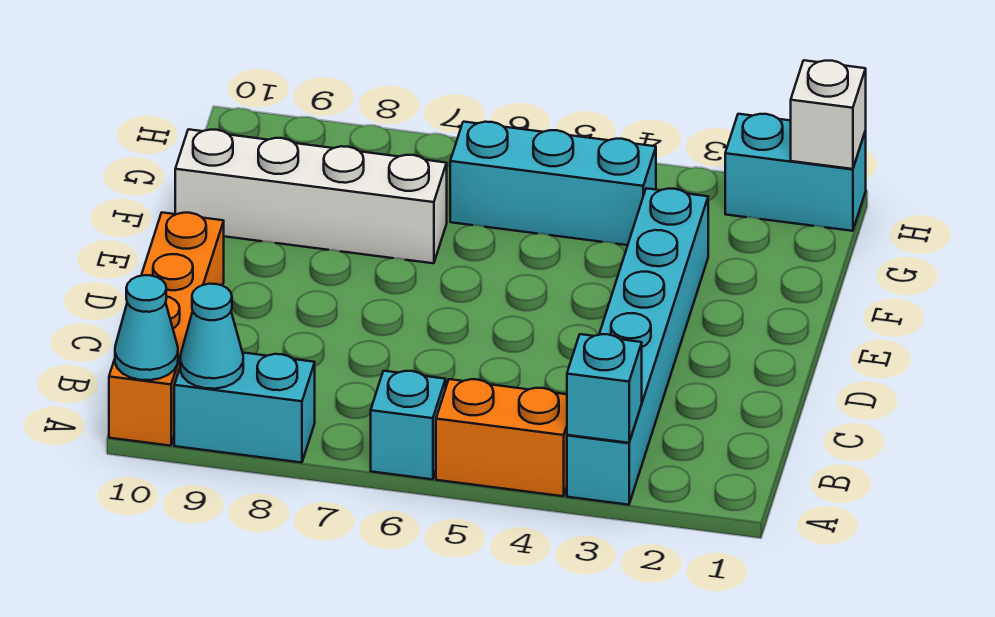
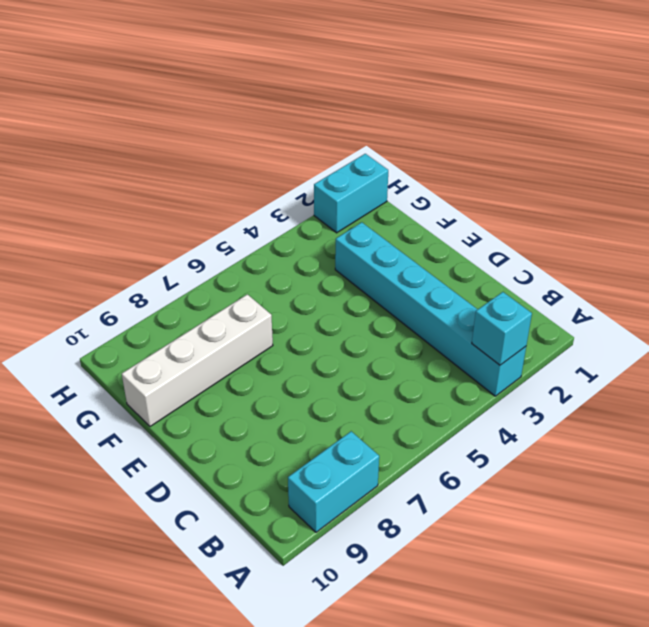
none -> orange brick A4:A5 level 1
none -> cyan brick A6 level 1
none -> orange brick A10:D10 level 1

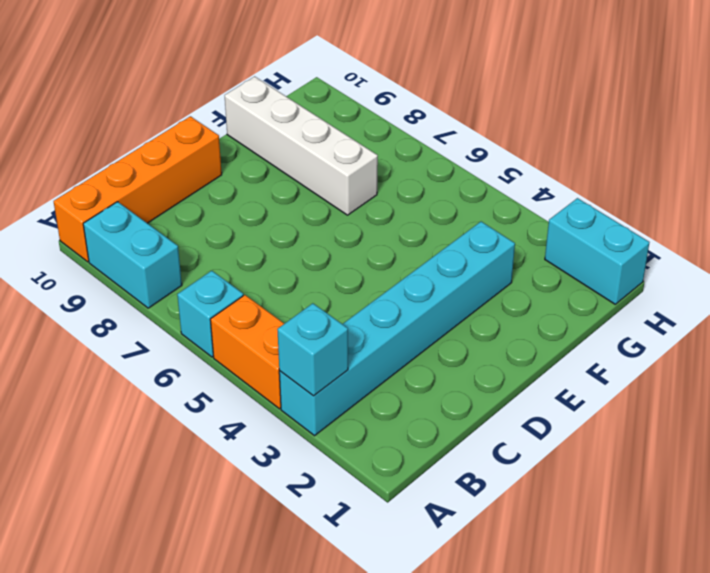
none -> cyan brick G4:G6 level 1
none -> cyan cone A9 level 2
none -> cyan cone A10 level 2

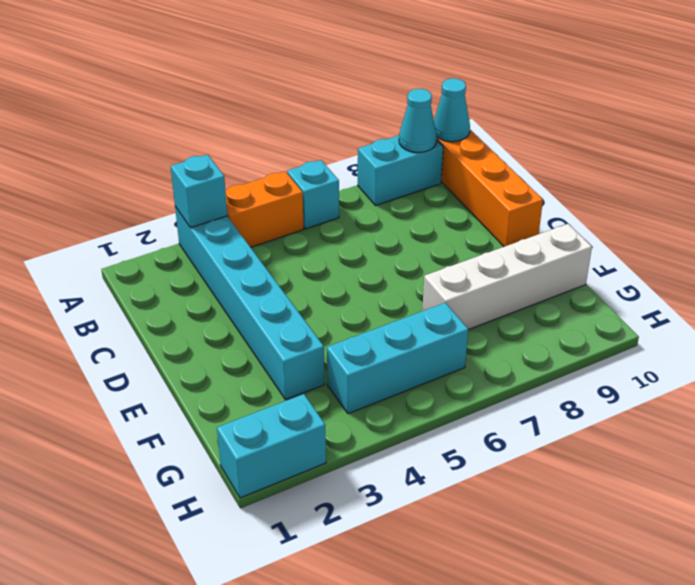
none -> white brick H1 level 2

